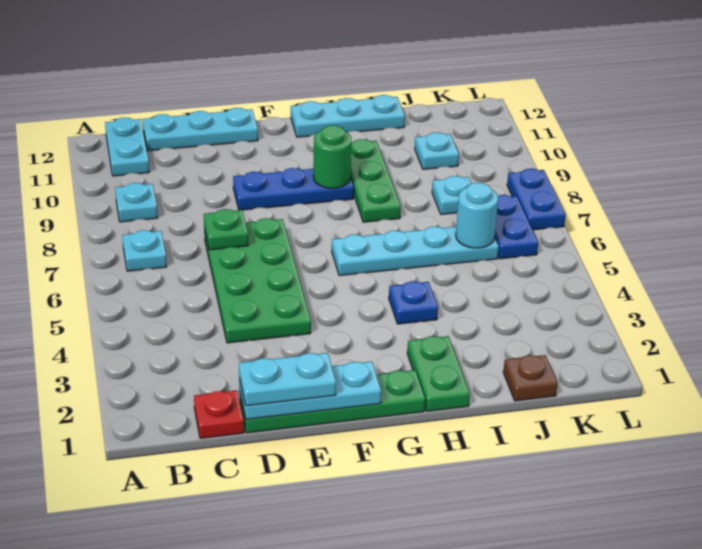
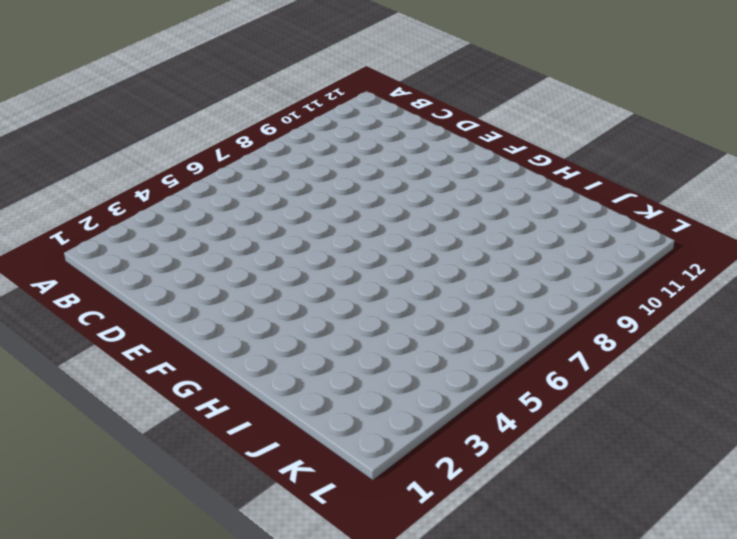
none -> cyan plate B7 level 1
none -> cyan plate B9 level 1
none -> cyan plate B11:B12 level 1

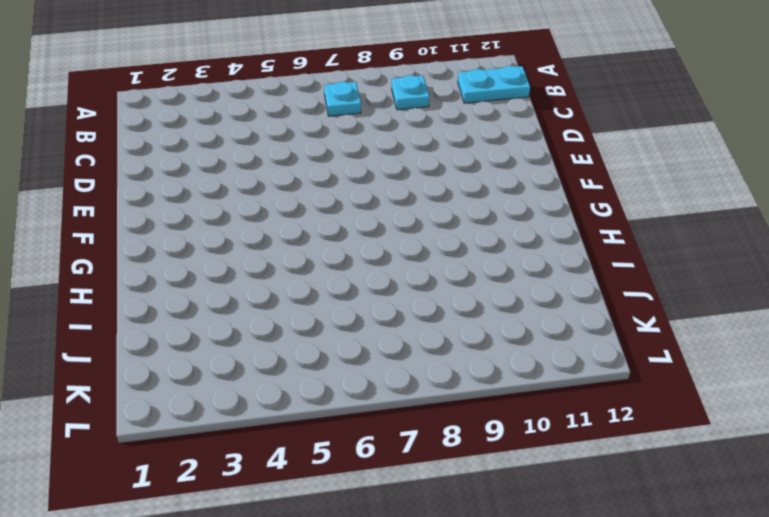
none -> red plate C1 level 1
none -> cyan plate C12:E12 level 1
none -> green plate D1:G1 level 1

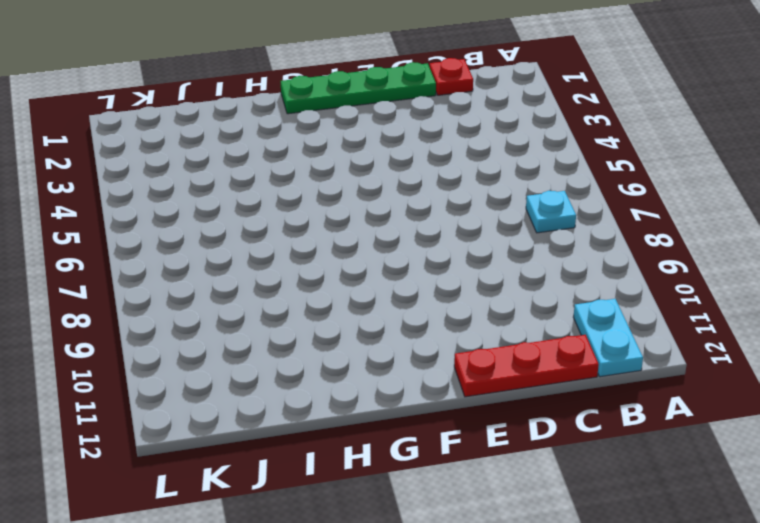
red plate C12:E12 level 1 -> cyan plate C12:E12 level 1
none -> cyan plate B9 level 1
none -> green plate D4:E7 level 1
none -> blue plate E9:G9 level 1

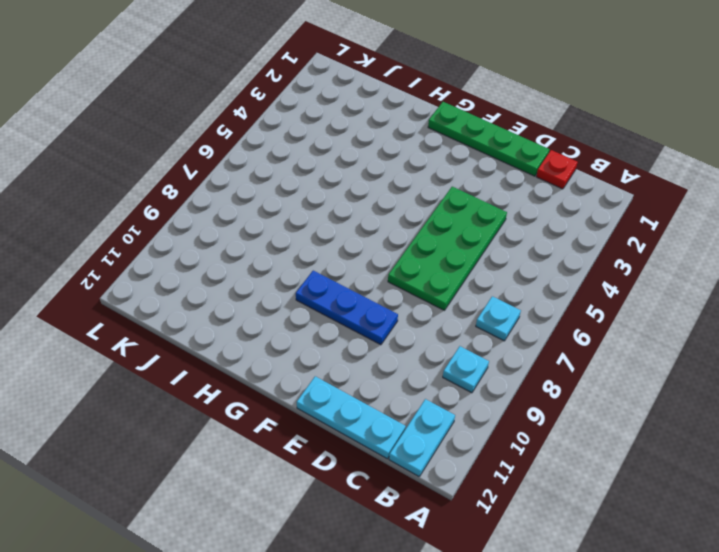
none -> cyan plate G6:J6 level 1
none -> cyan plate G12:I12 level 1
none -> green plate H1:H2 level 1

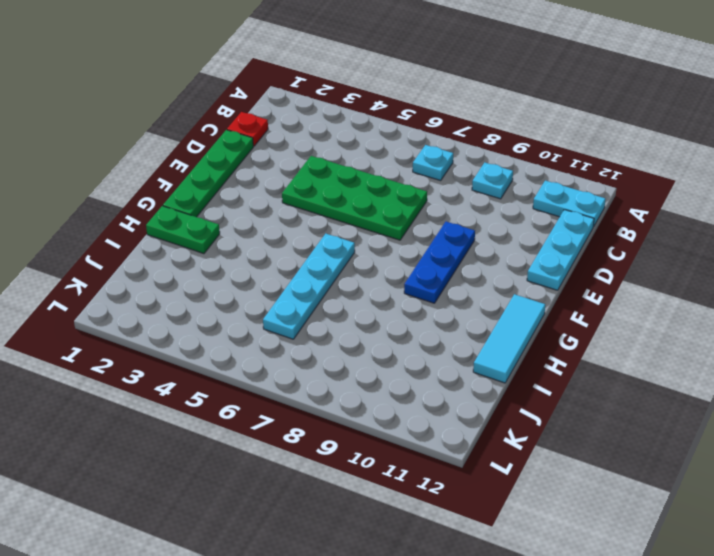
cyan tile G12:I12 level 1 -> cyan plate G12:I12 level 1
none -> blue plate H4 level 1
none -> green plate H8:H10 level 1
none -> brown plate J1 level 1

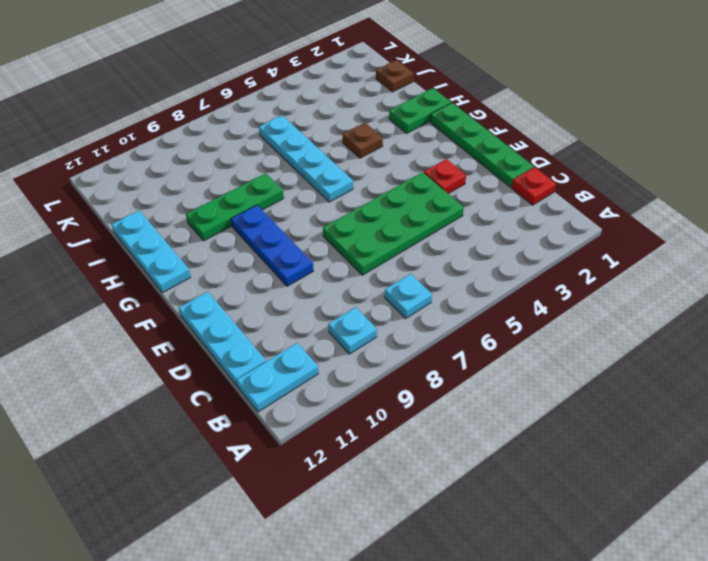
red plate E3 level 1 -> none
brown plate H4 level 1 -> blue plate H4 level 1
none -> cyan plate J8 level 1
none -> cyan plate J10 level 1
none -> blue plate K6:K7 level 1

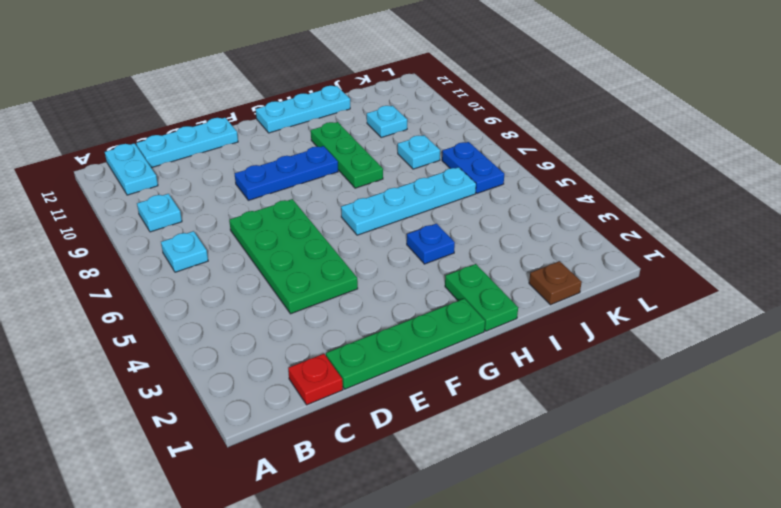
none -> blue plate L7:L8 level 1
none -> cyan plate D1:F1 level 2
none -> green plate D7 level 2

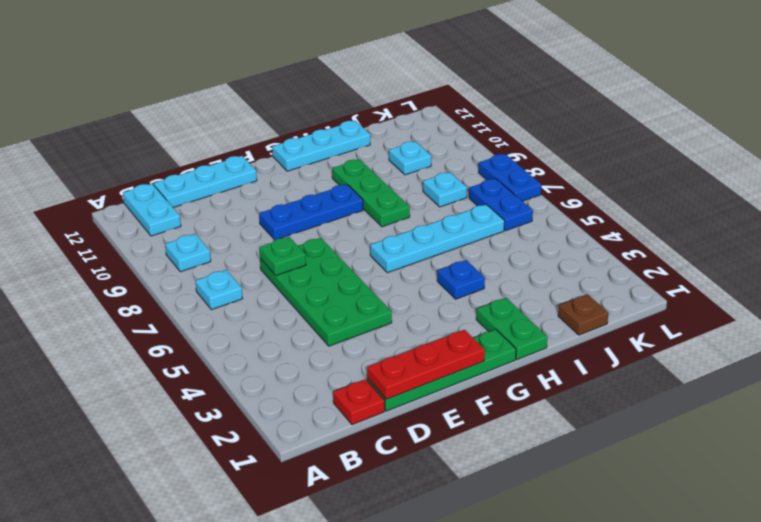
red plate D1:F1 level 2 -> cyan plate D1:F1 level 2
none -> green round brick G9 level 2
none -> cyan round brick J6 level 2
none -> cyan plate D1:E1 level 3

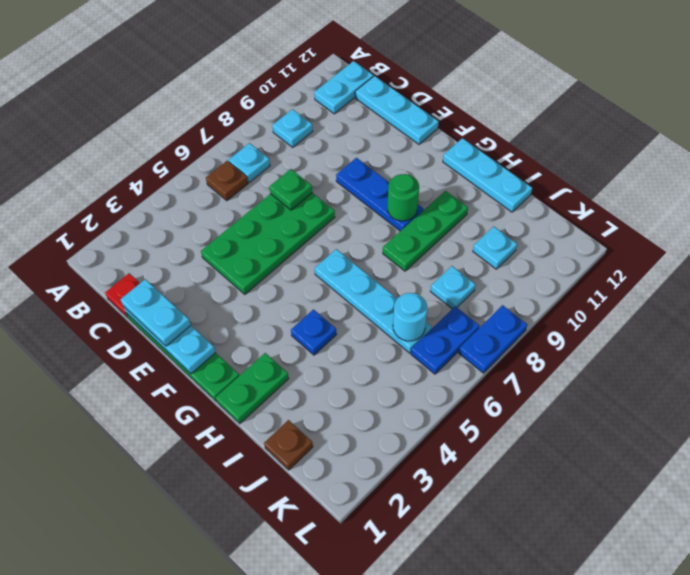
brown plate B6 level 1 -> none

